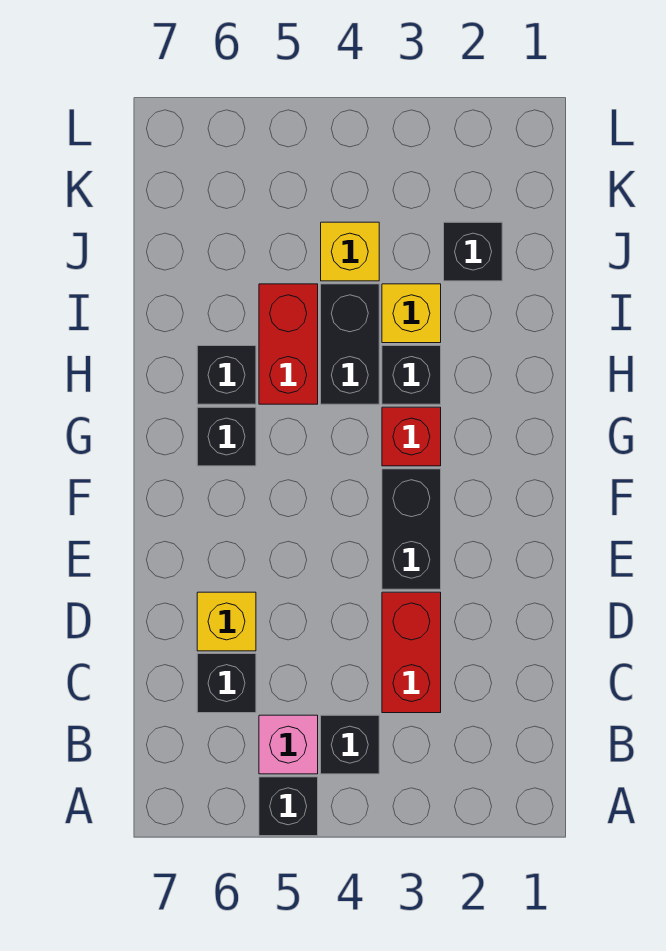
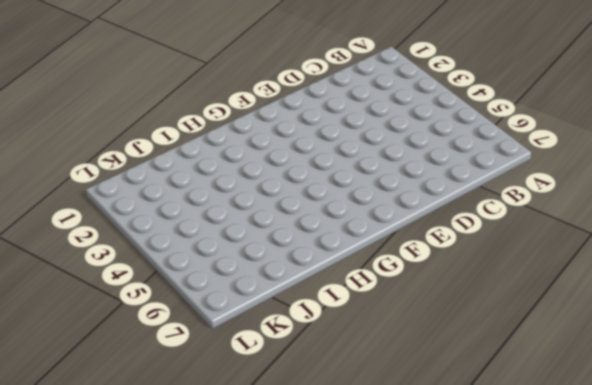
none -> black brick A5 level 1
none -> black brick B4 level 1
none -> pink brick B5 level 1

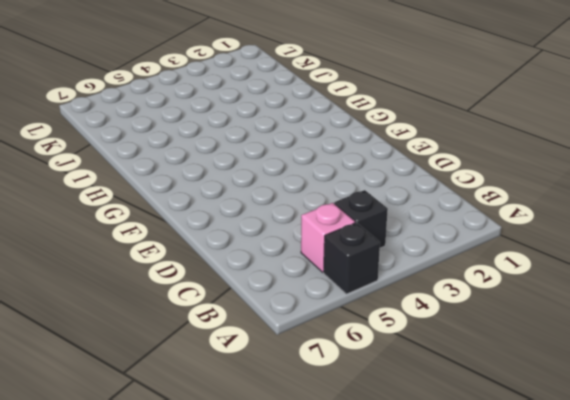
none -> red brick C3:D3 level 1
none -> black brick C6 level 1
none -> yellow brick D6 level 1

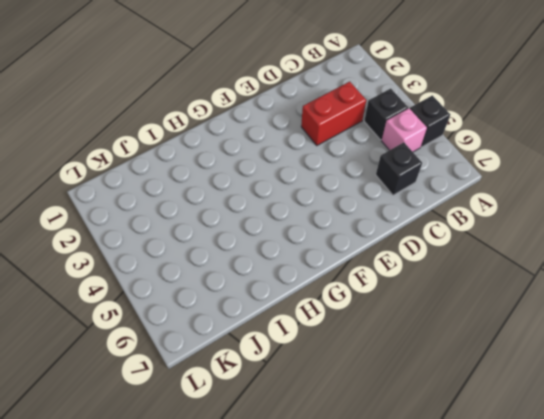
none -> yellow brick D6 level 1
none -> black brick E3:F3 level 1
none -> red brick G3 level 1

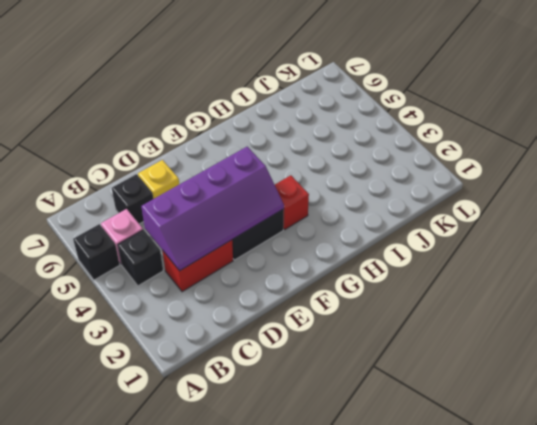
purple slope C3:F4 level 2 top 4 -> none
none -> black brick G6 level 1
none -> black brick H3 level 1
none -> black brick H4:I4 level 1

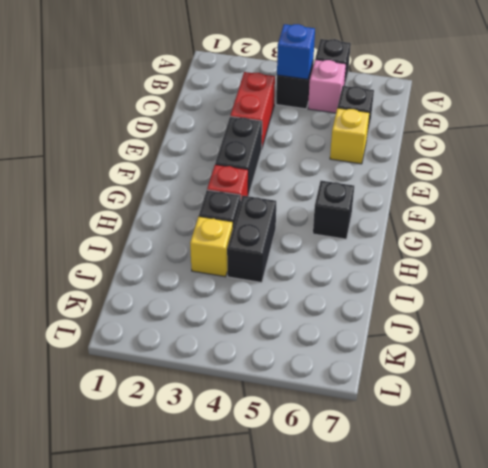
blue brick B4 level 2 -> none
none -> red brick H5:I5 level 1
none -> black brick H6 level 1
none -> black brick J2 level 1

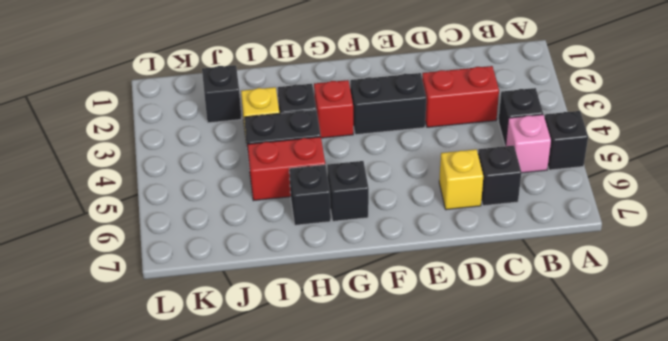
none -> yellow brick J4 level 1

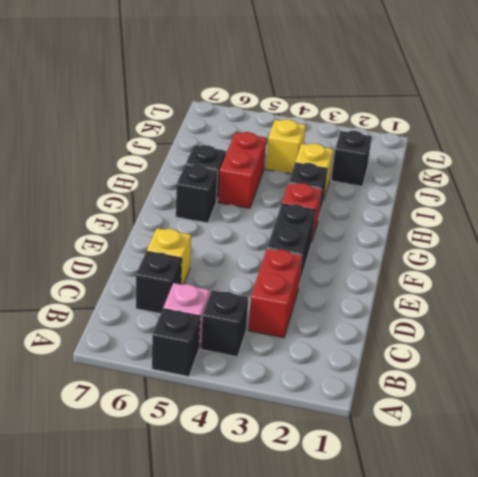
none -> black brick H4:I4 level 1

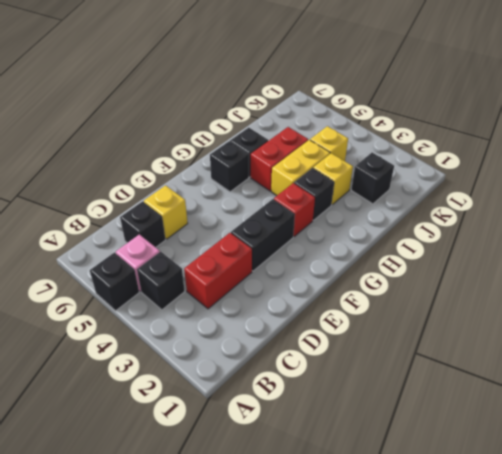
yellow brick H4:I4 level 1 -> black brick H4:I4 level 1

